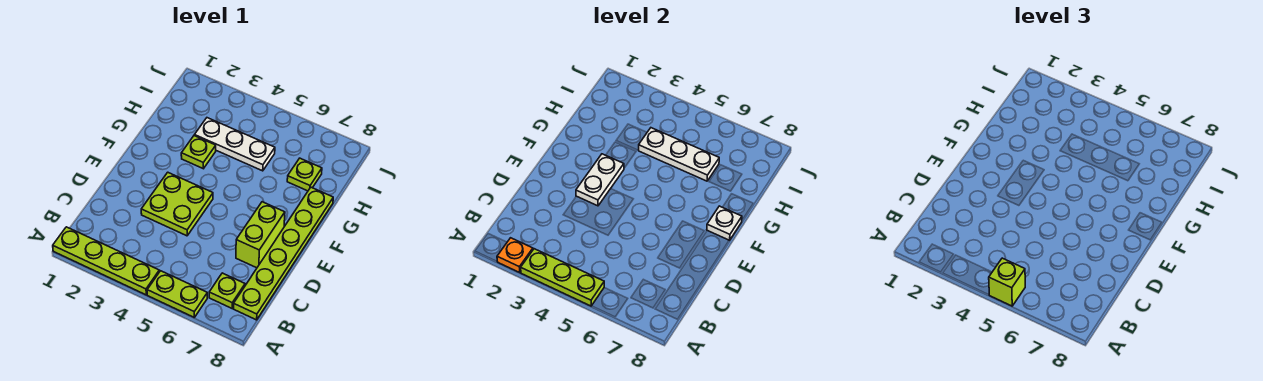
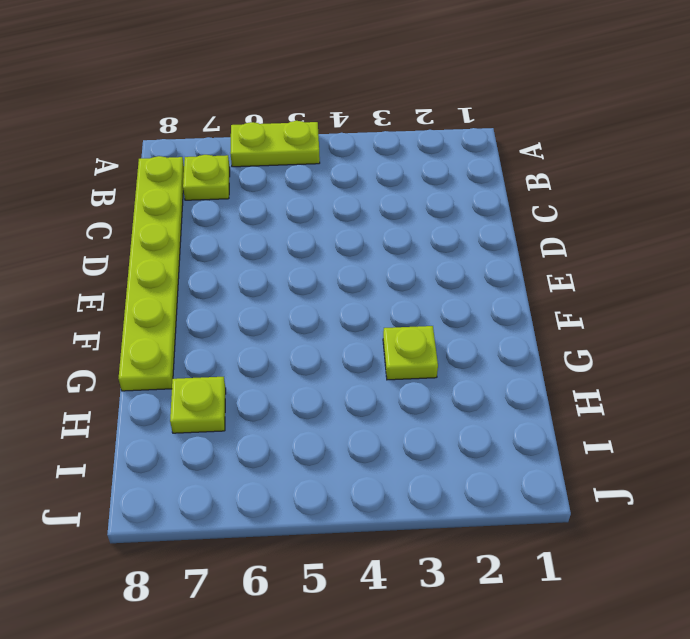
none -> lime plate A1:A4 level 1
none -> lime plate D3:E4 level 1
none -> lime brick D7:E7 level 1

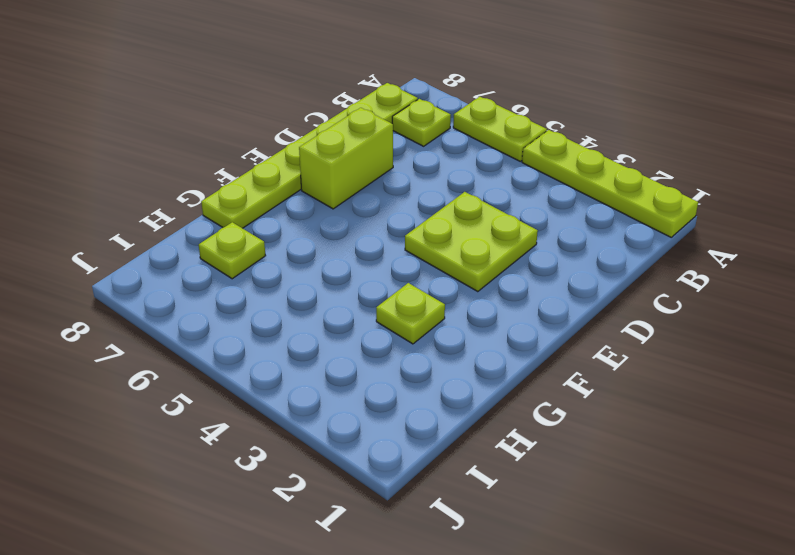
none -> white plate H3:H5 level 1
none -> orange plate A2 level 2
none -> lime plate A3:A5 level 2

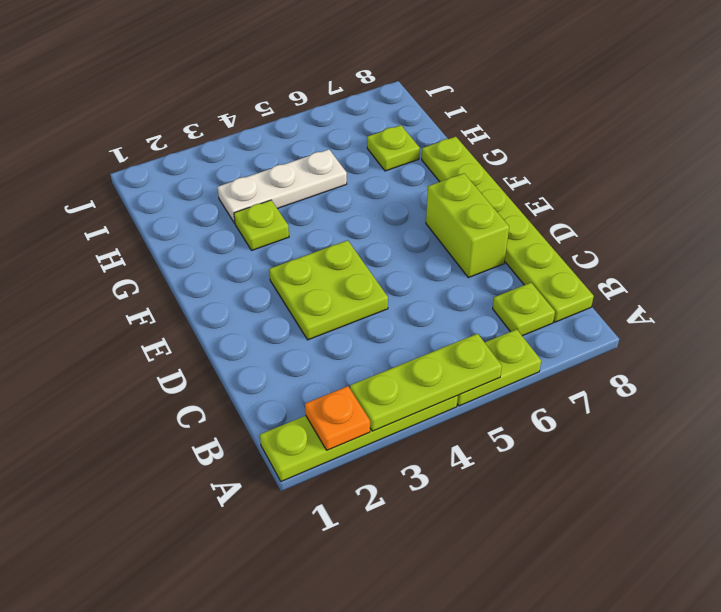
none -> white plate E3:F3 level 2
none -> white plate F8 level 2
none -> white plate H4:H6 level 2

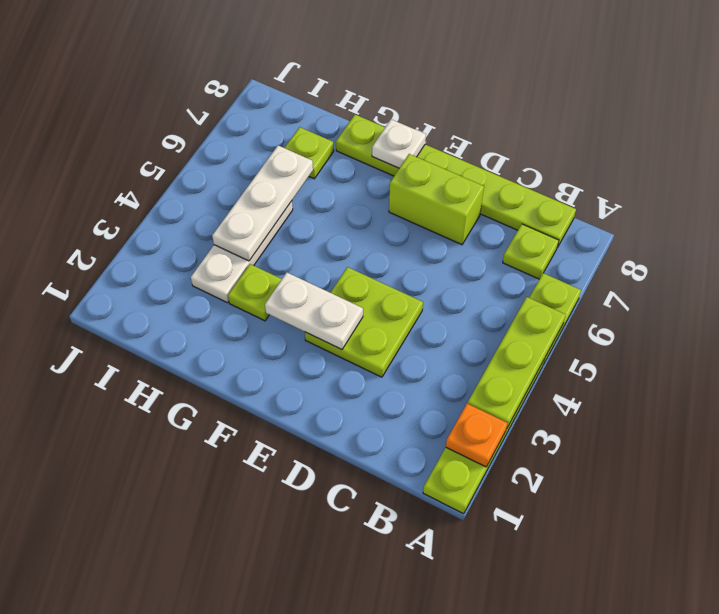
none -> lime brick A5 level 3

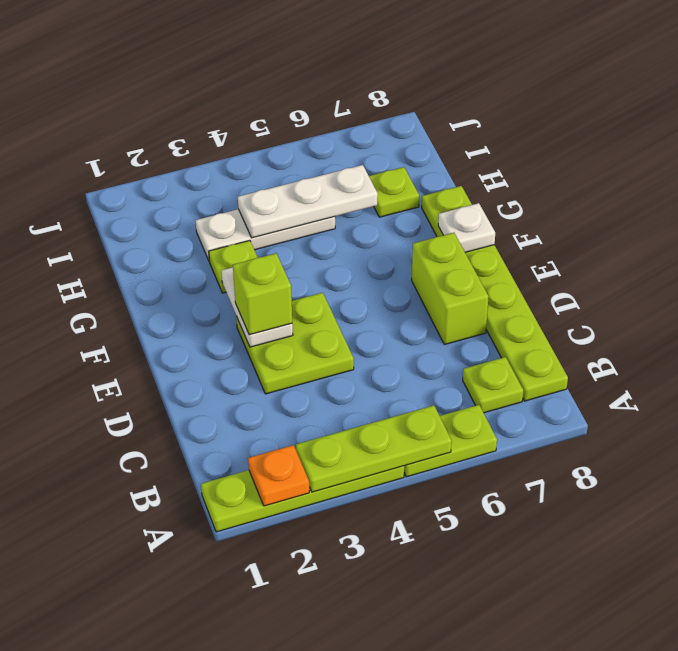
lime brick E3 level 3 -> lime brick A5 level 3

